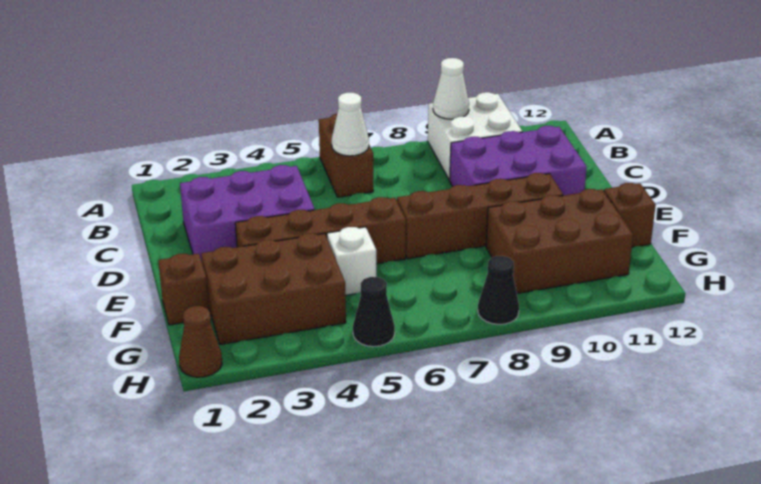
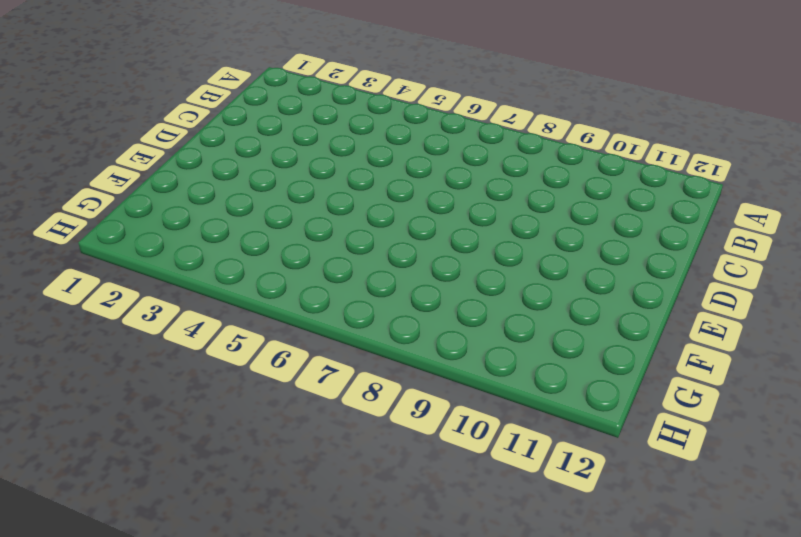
none -> brown brick A6:B6 level 1
none -> white brick A9:B10 level 1
none -> purple brick C2:D4 level 1

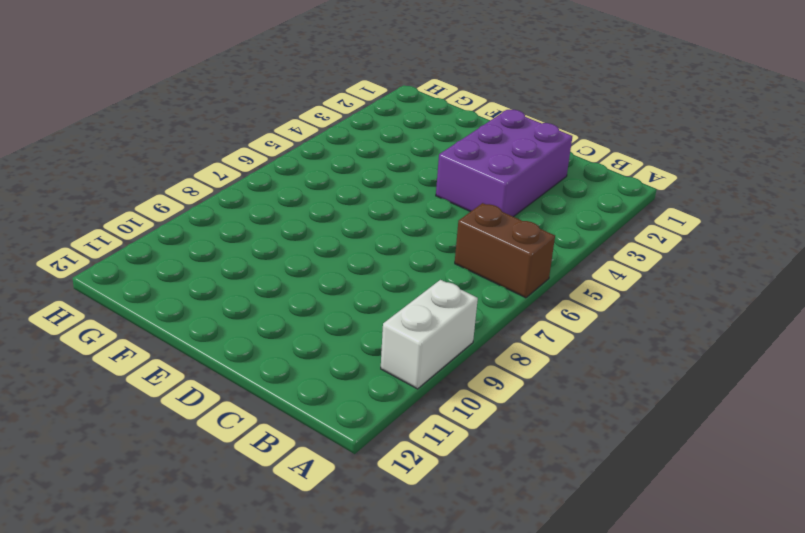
white brick A9:A10 level 1 -> white brick A9:B10 level 1
none -> purple brick C9:D11 level 1
none -> brown brick E3:E6 level 1
none -> brown brick E7:E10 level 1

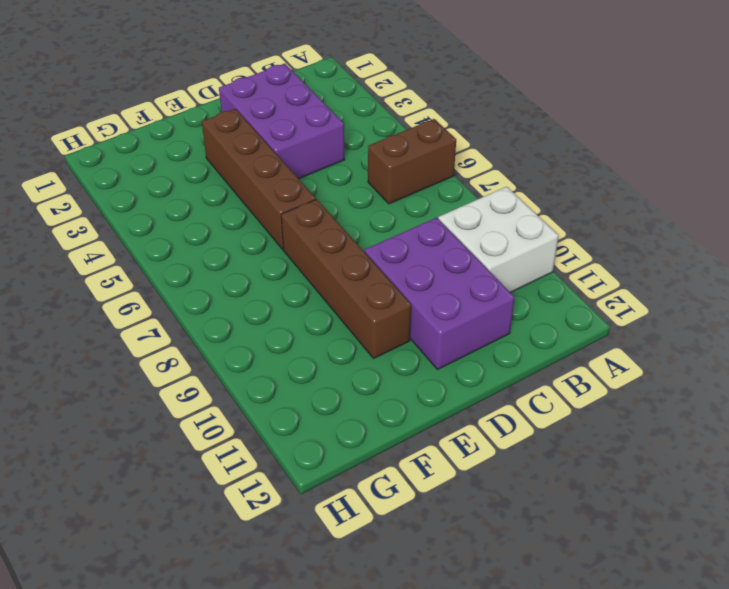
none -> brown brick F1 level 1
none -> brown brick F2:G4 level 1
none -> white brick F5 level 1

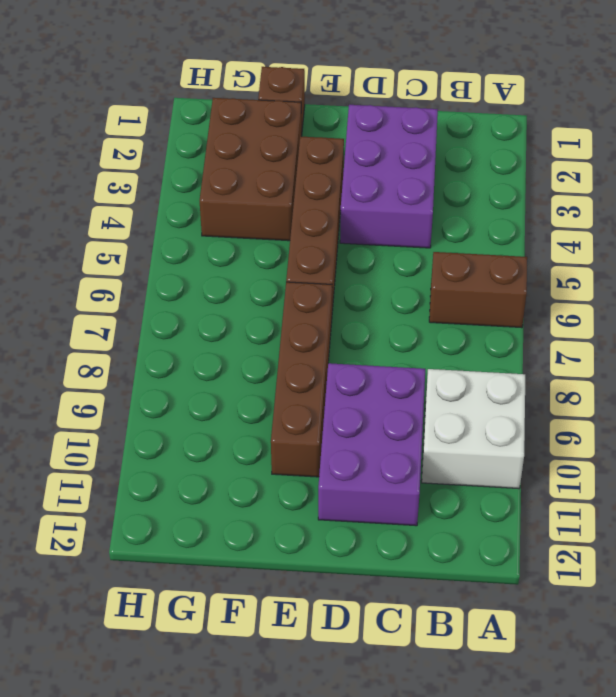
none -> white brick F5 level 1
none -> brown brick F9:G11 level 1
none -> brown brick F12 level 1

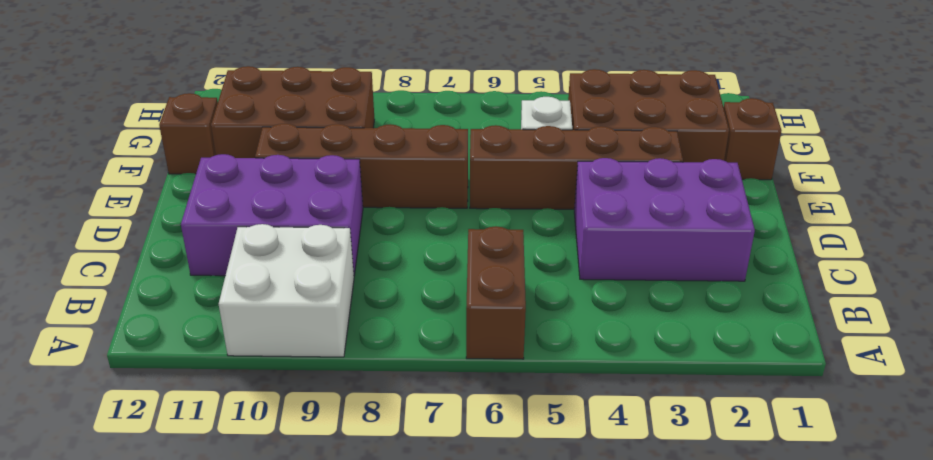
none -> brown cone H1 level 1
none -> black cone H5 level 1
none -> black cone H8 level 1

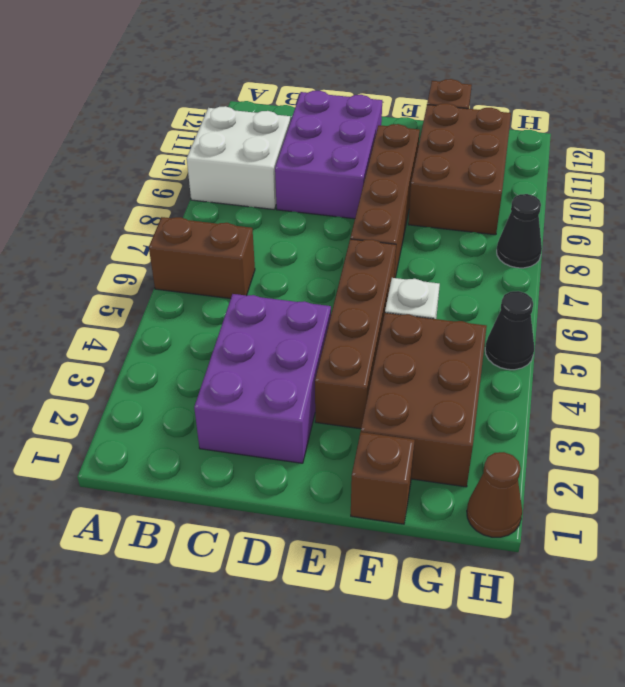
none -> white cone A9 level 2
none -> white cone B6 level 2

